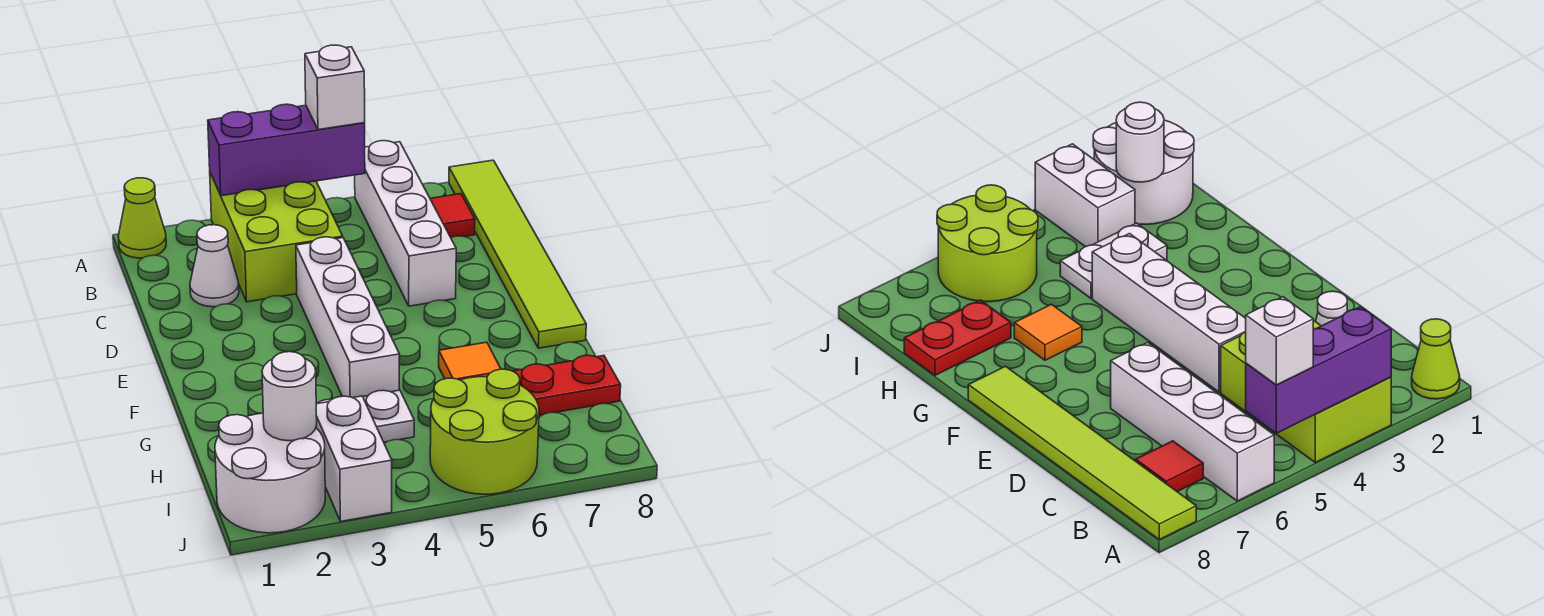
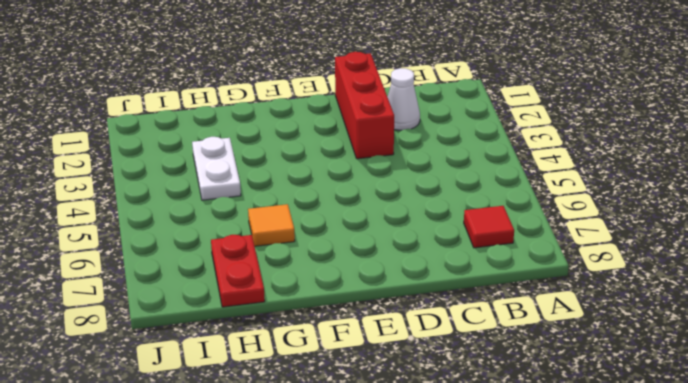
red brick D1:D3 level 1 -> none
none -> lime cone A1 level 1
none -> lime brick A3:C4 level 1
none -> white brick A6:D6 level 1

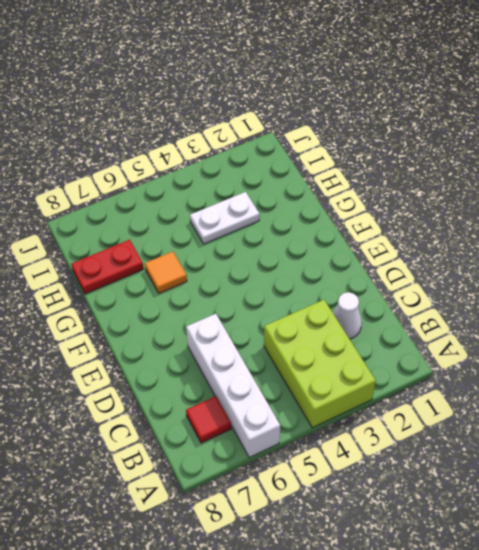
none -> lime cone A1 level 1
none -> lime tile A8:F8 level 1
none -> white brick D4:G4 level 1

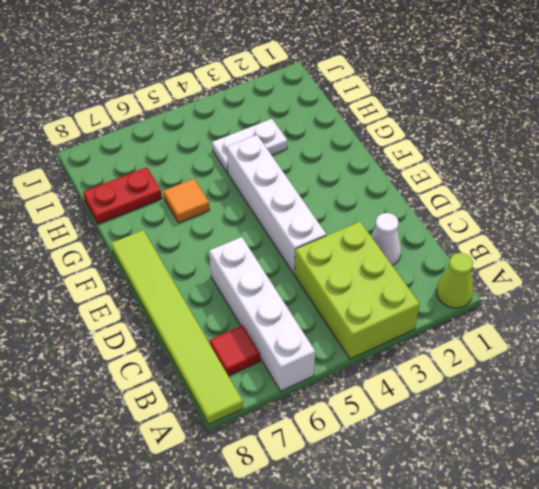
none -> white round brick I1:J2 level 1
none -> white brick I3:J3 level 1
none -> lime round brick I5:J6 level 1

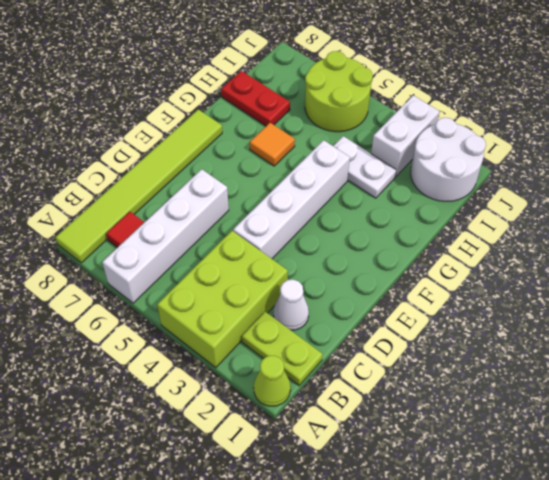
lime plate B1:B2 level 1 -> none
none -> purple brick A3:A5 level 2
none -> white round brick I2 level 2
none -> white brick A5 level 3

